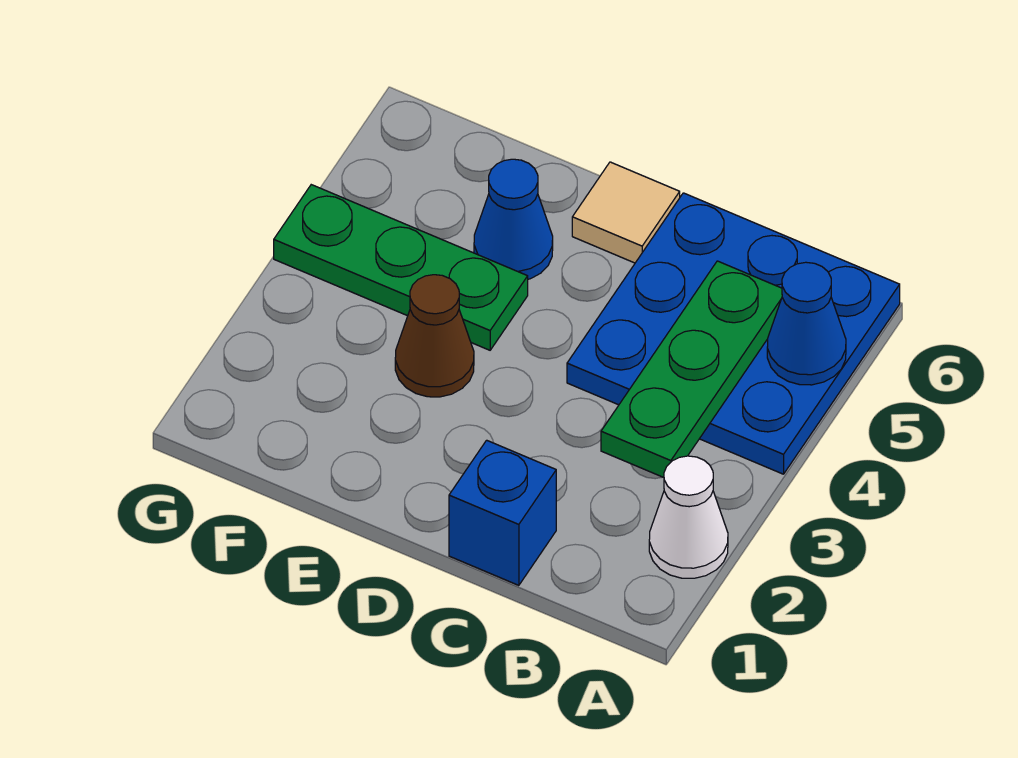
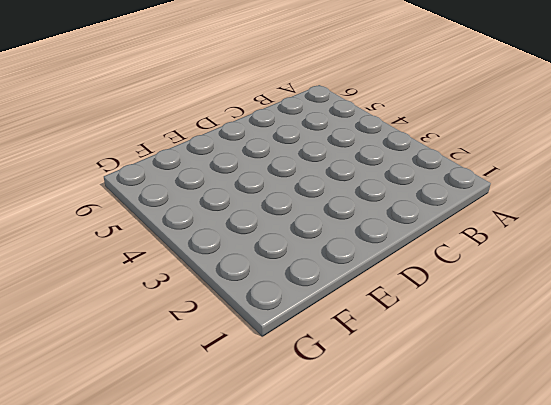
none -> white cone A2 level 1
none -> blue plate A4:C6 level 1

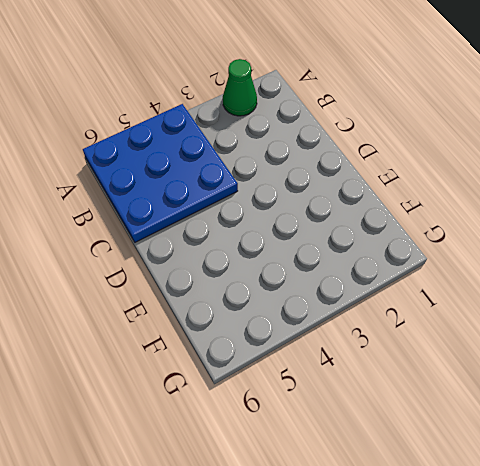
green cone A2 level 1 -> white cone A2 level 1
none -> blue brick C1 level 1
none -> tan tile D6 level 1

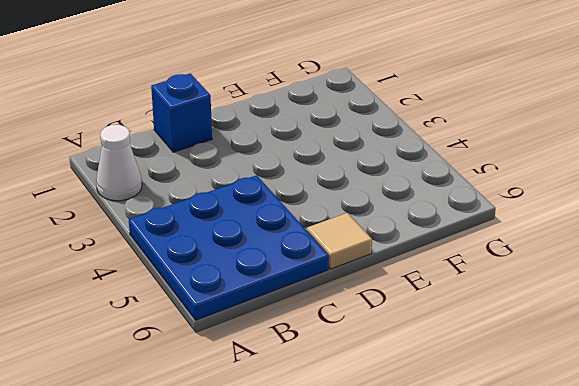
none -> brown cone E3 level 1
none -> green plate E4:G4 level 1

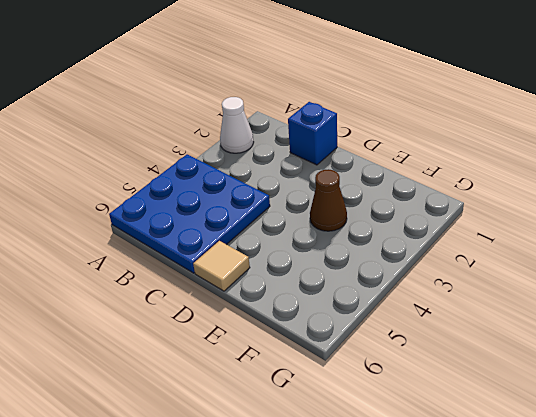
none -> green plate E4:G4 level 1
none -> blue cone E5 level 1

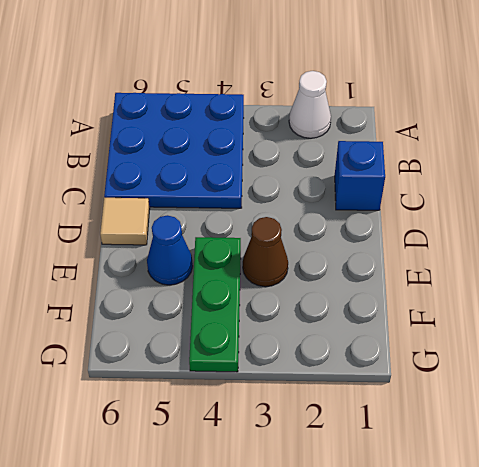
none -> blue cone A5 level 2
none -> green plate B3:B5 level 2

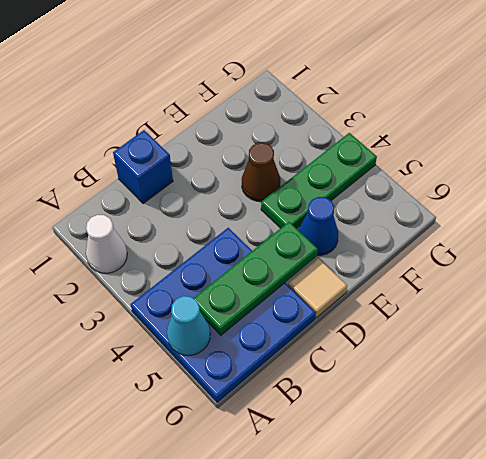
cyan cone A5 level 2 -> blue cone A5 level 2
green plate B5:D5 level 2 -> green plate B3:B5 level 2

